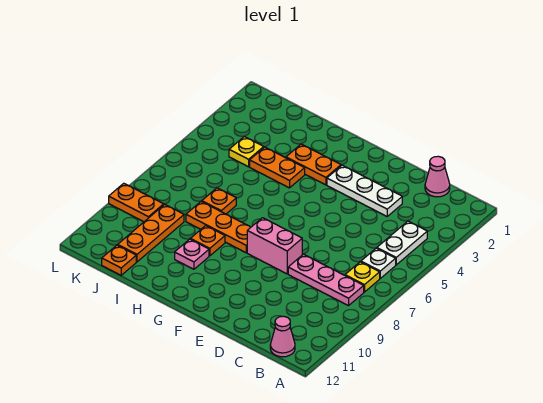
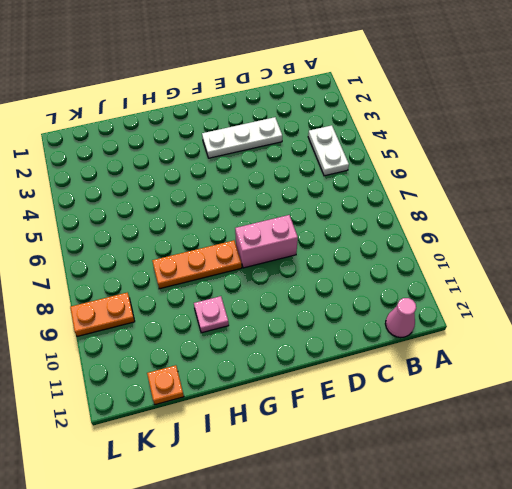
none -> white plate B6 level 1
none -> yellow plate B7 level 1
none -> pink plate B8:D8 level 1

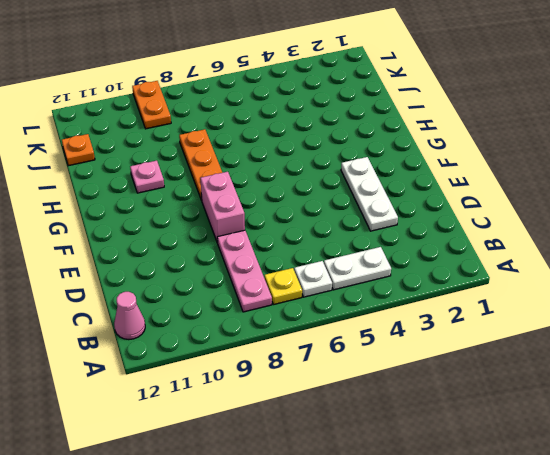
none -> pink cone C1 level 1
none -> orange plate G3:H3 level 1
none -> orange plate H4:I4 level 1

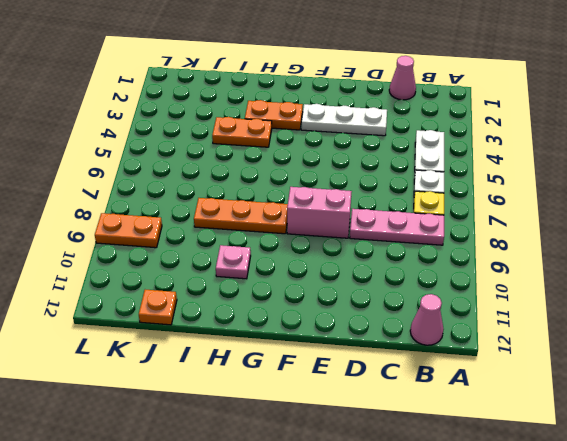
none -> orange plate H9 level 1
none -> orange plate I7 level 1
none -> yellow plate J4 level 1

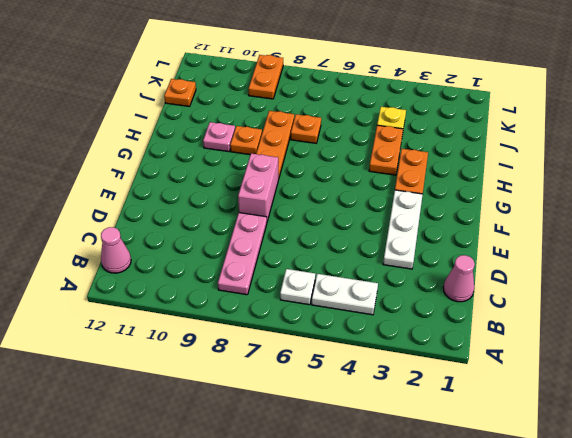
none -> yellow plate B7 level 1
none -> orange plate J9:J11 level 1

